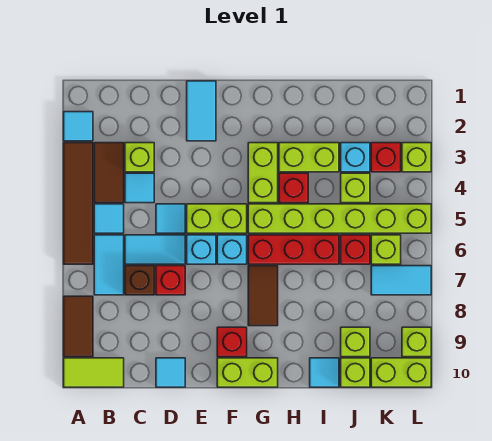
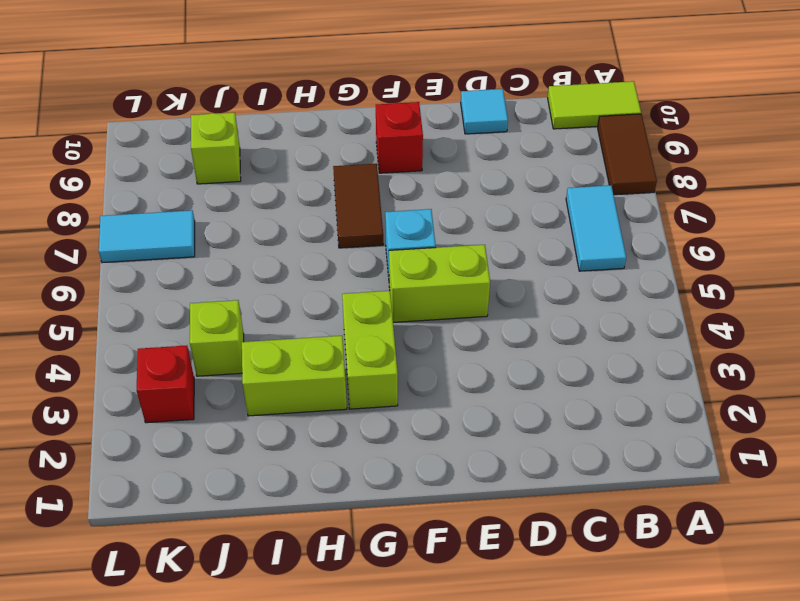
none -> cyan tile A2 level 1
none -> brown tile A3:A6 level 1
none -> brown tile B3:B4 level 1
none -> cyan tile B5 level 1

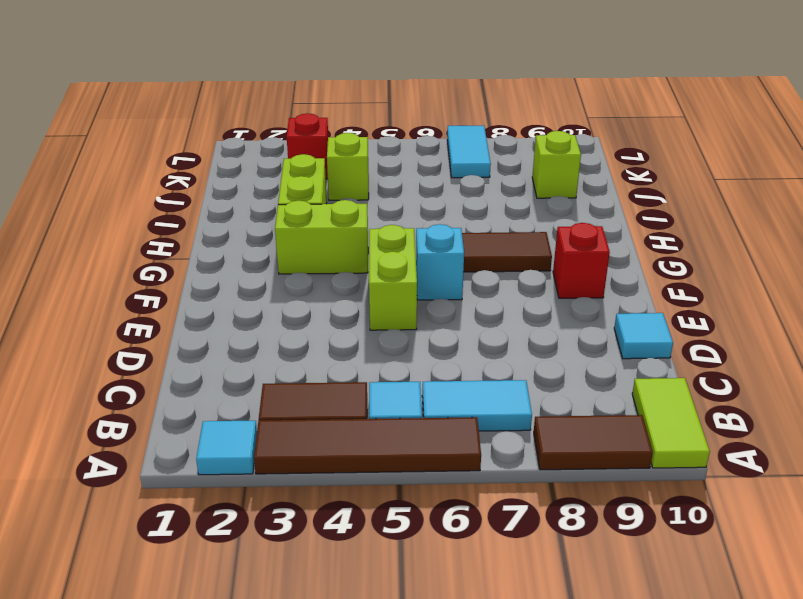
none -> lime brick C3 level 1
none -> cyan tile C4 level 1
none -> cyan tile C6:D6 level 1
none -> brown brick C7 level 1

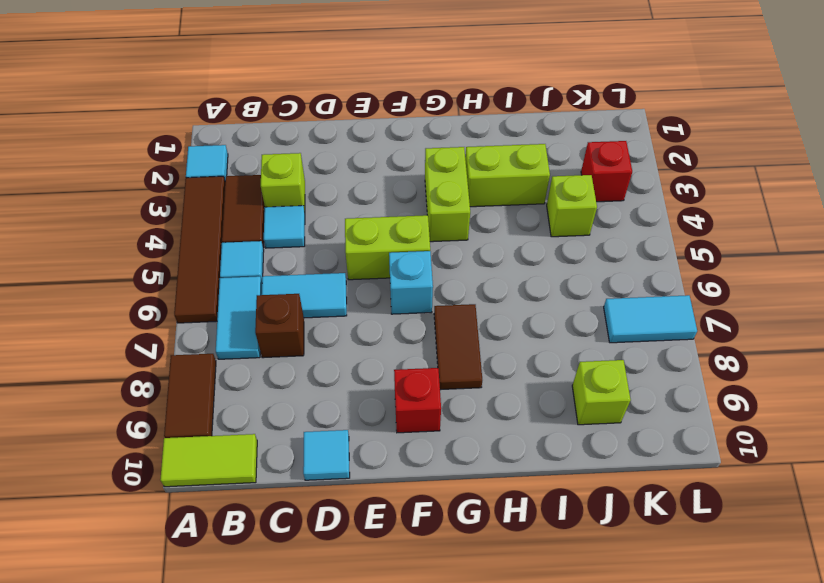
none -> cyan tile D5 level 1
none -> red brick D7 level 1
none -> cyan tile E1:E2 level 1
none -> cyan brick E6 level 1

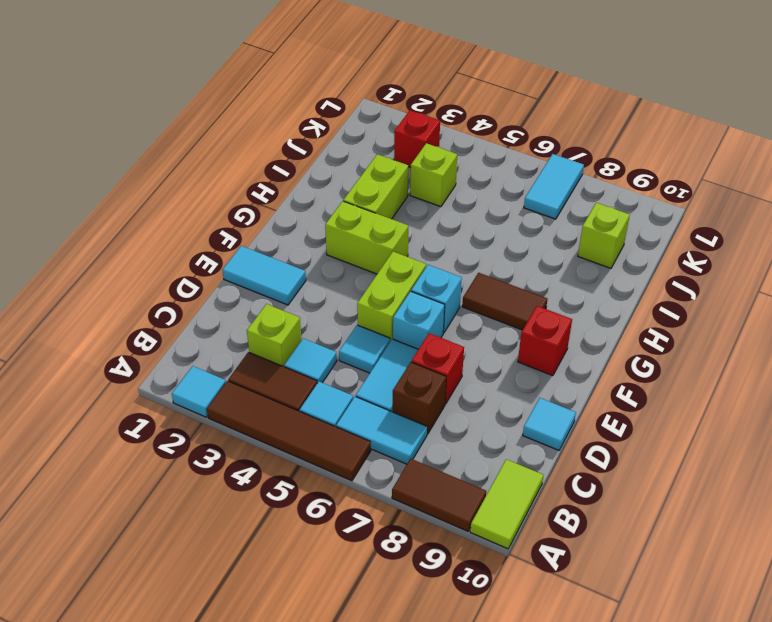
none -> lime brick F10:G10 level 1
none -> lime brick G5:L5 level 1
none -> red brick G6:I6 level 1
none -> red brick H4 level 1

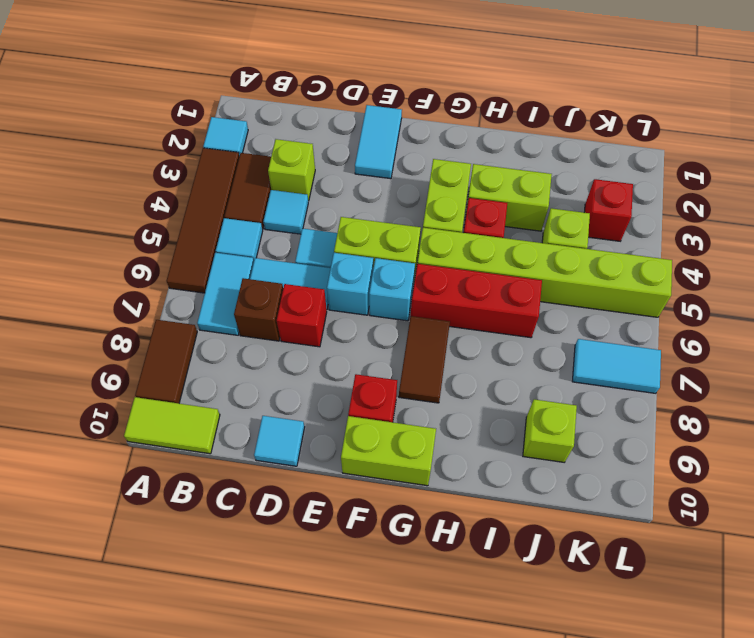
none -> cyan tile I10 level 1
none -> cyan brick J3 level 1
none -> red brick J6 level 1
none -> lime brick J10 level 1

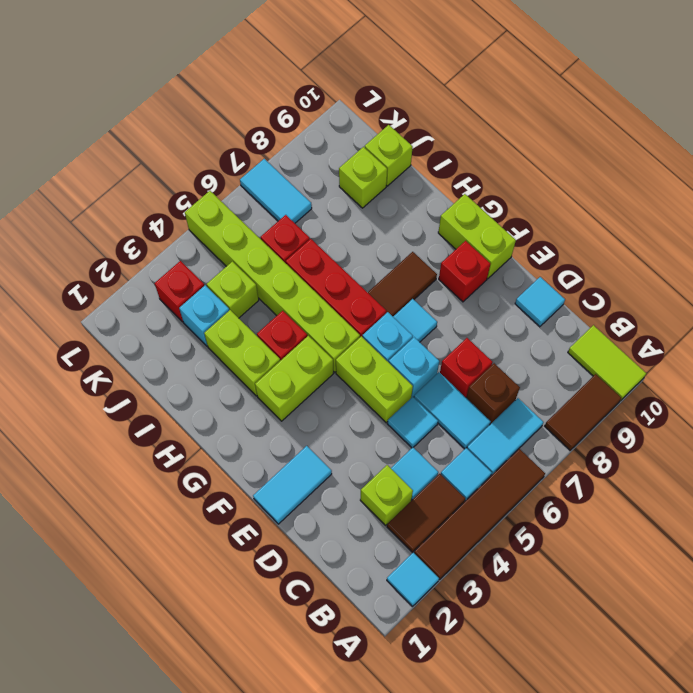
cyan tile F7 level 1 -> cyan tile I10 level 1
none -> lime brick K6 level 1
none -> lime brick K10:L10 level 1
none -> lime brick L3 level 1
none -> lime brick L9 level 1

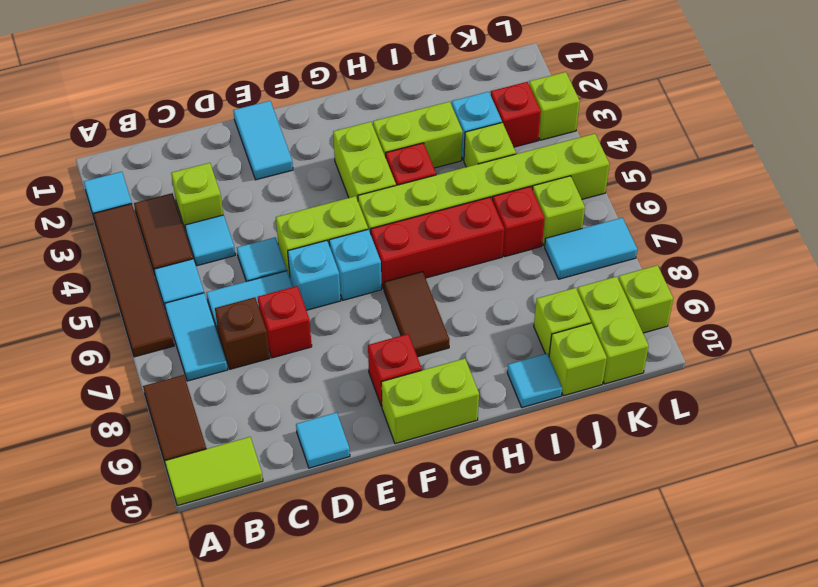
lime brick K9:K10 level 1 -> lime brick K10:L10 level 1

